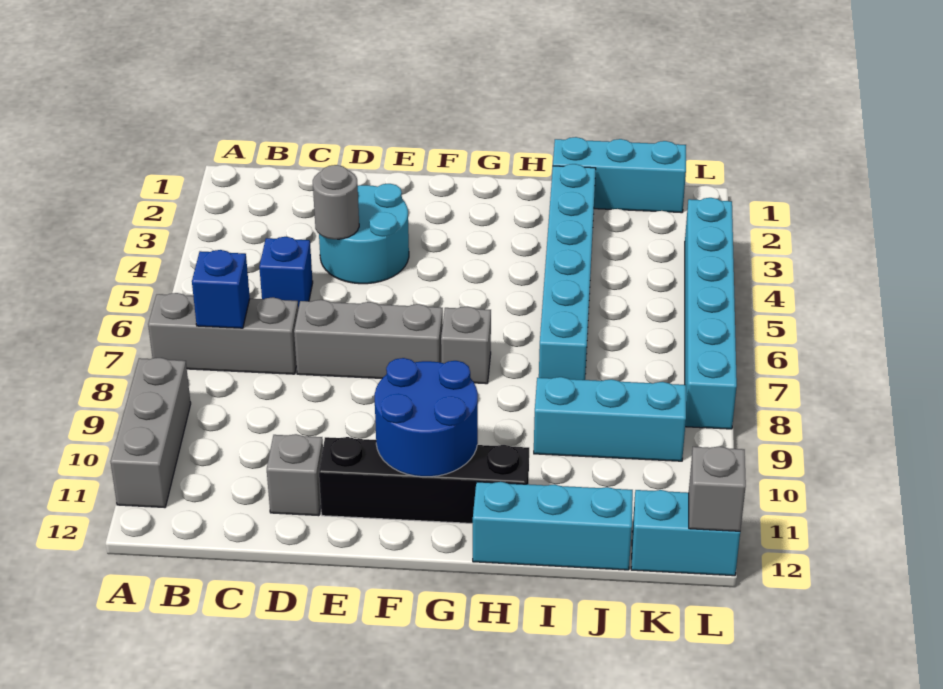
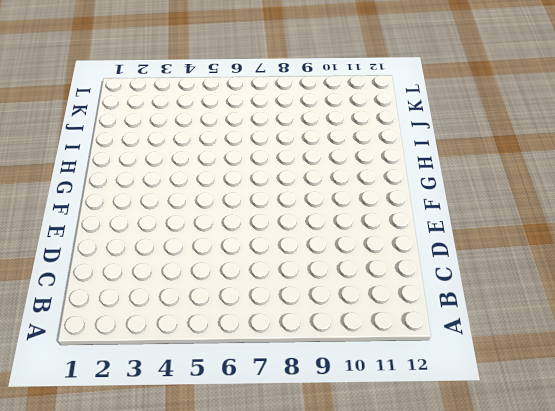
none -> grey brick A7:C7 level 1
none -> grey brick A9:A11 level 1
none -> blue brick C5 level 1

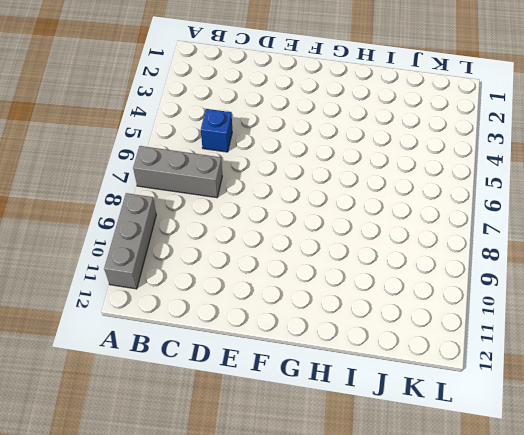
none -> cyan round brick D3:E4 level 1
none -> grey brick D7:F7 level 1
none -> grey brick D11 level 1

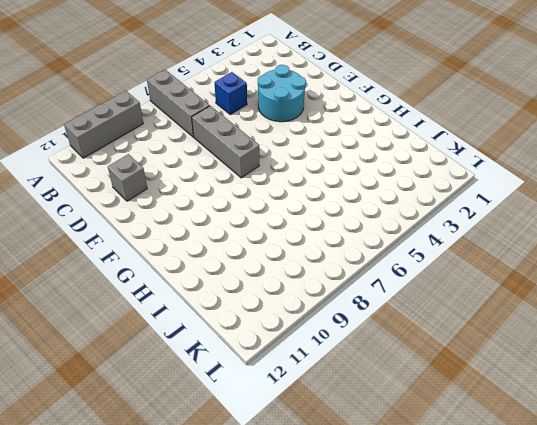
none -> black brick E11:H11 level 1
none -> grey brick G7 level 1
none -> cyan brick H12:J12 level 1

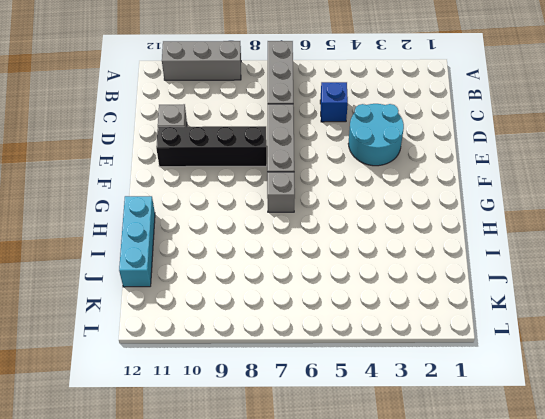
black brick E8:E11 level 1 -> black brick E11:H11 level 1
none -> cyan brick I1:K1 level 1
none -> cyan brick I2:I7 level 1
none -> cyan brick I9:K9 level 1

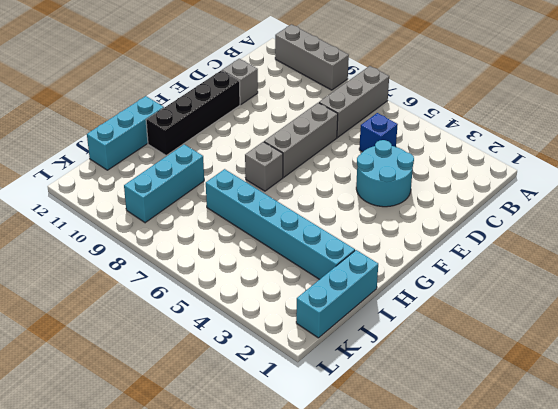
none -> cyan brick K12:L12 level 1
none -> cyan brick L3:L8 level 1
none -> blue brick B7 level 2

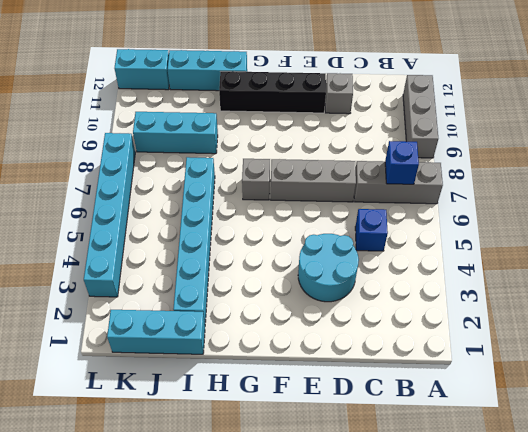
none -> grey round brick D4 level 2
none -> blue round brick F10:G11 level 2
none -> grey brick L12 level 2

